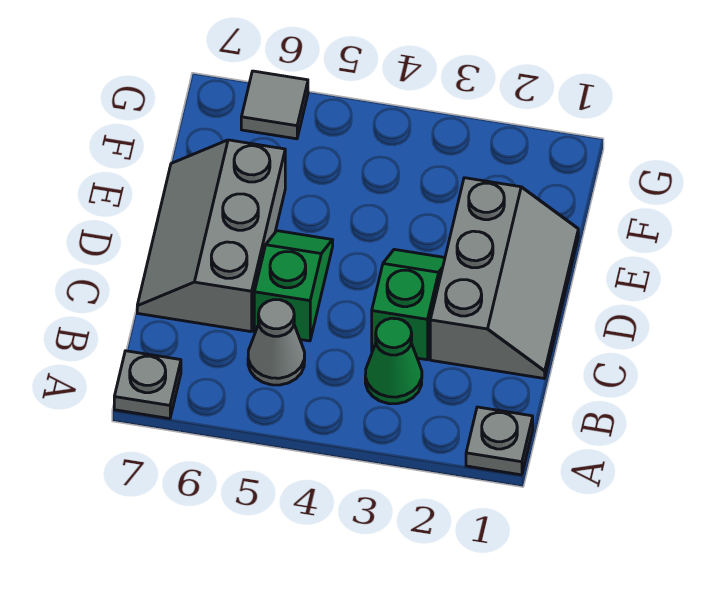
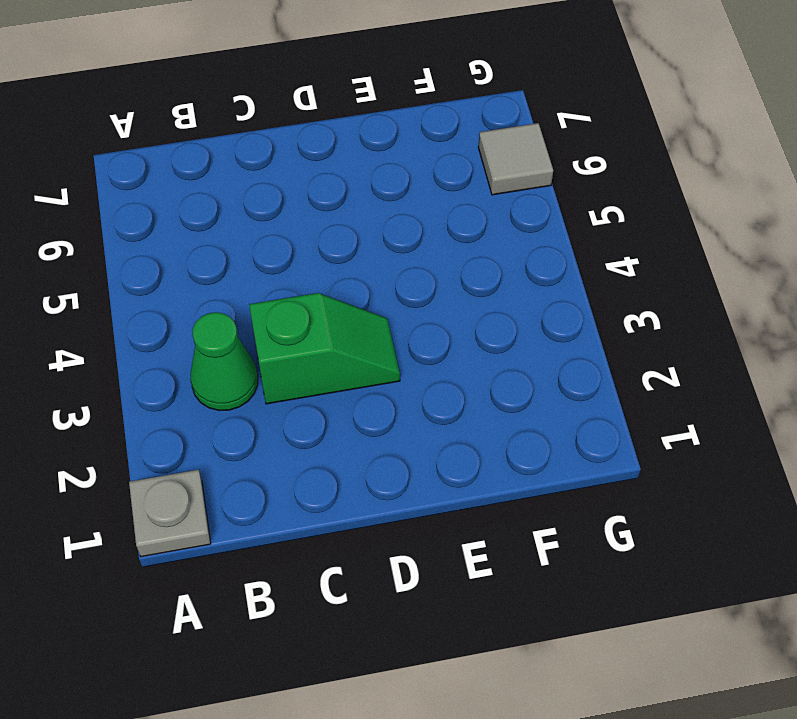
none -> grey plate A7 level 1
none -> grey cone B5 level 1

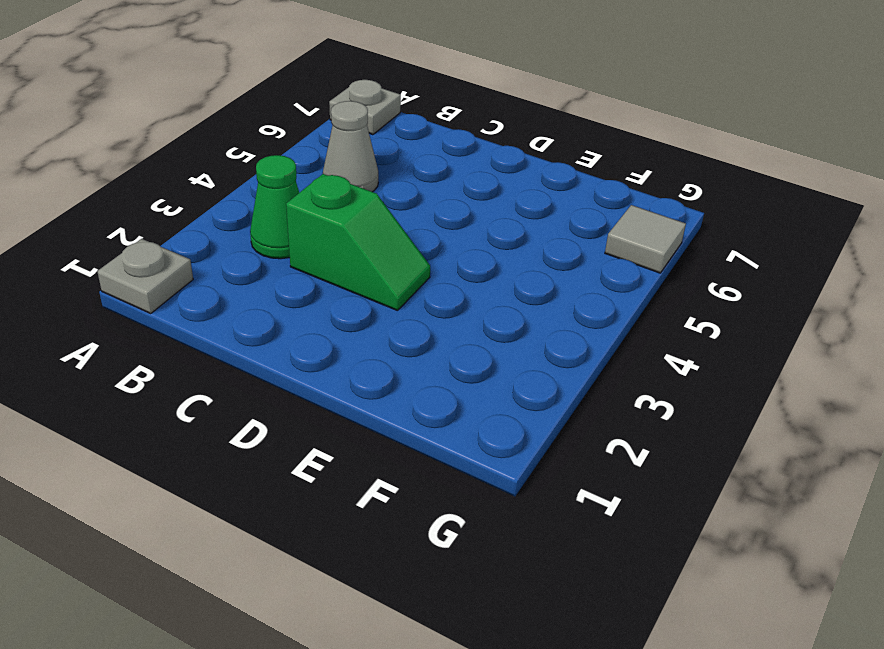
none -> grey slope C1:E2 level 1 top 2
none -> green slope C5:D5 level 1 top C

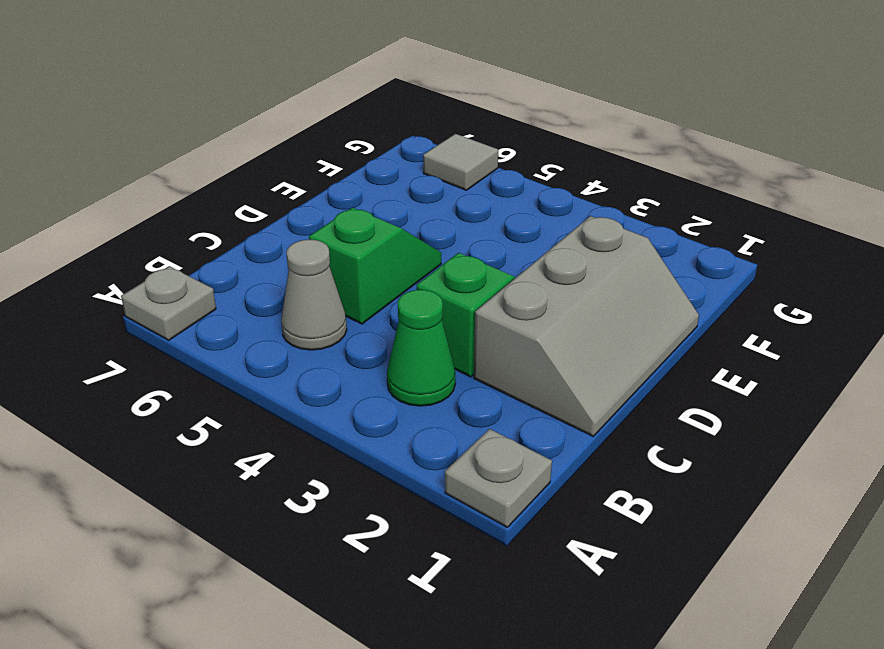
none -> grey slope C6:E7 level 1 top 6

